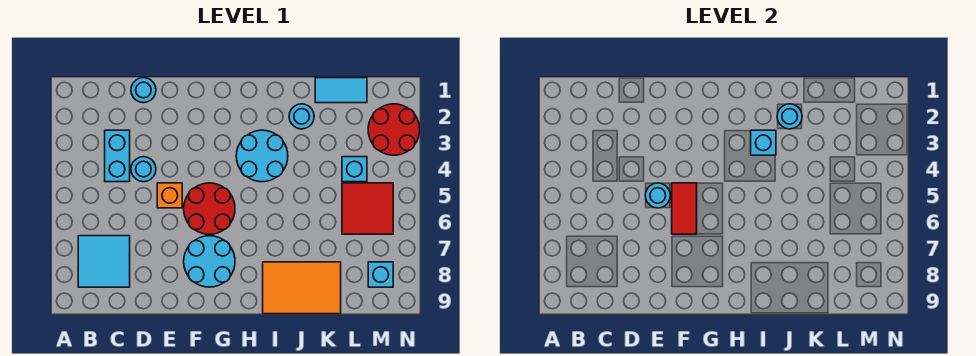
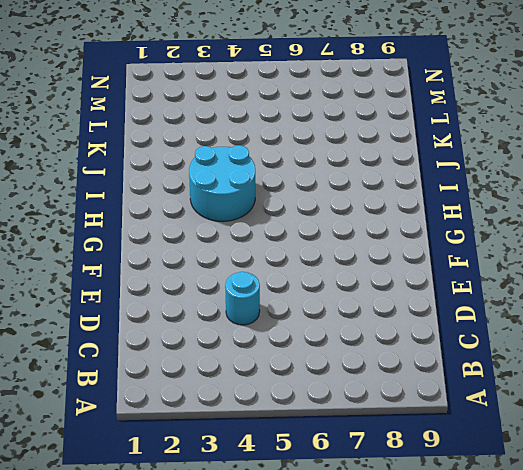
none -> cyan tile B7:C8 level 1
none -> cyan brick C3:C4 level 1
none -> cyan round brick D1 level 1

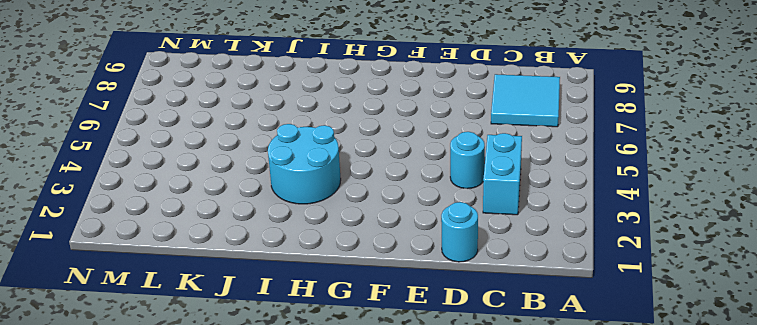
none -> orange brick E5 level 1
none -> red round brick F5:G6 level 1
none -> cyan round brick F7:G8 level 1

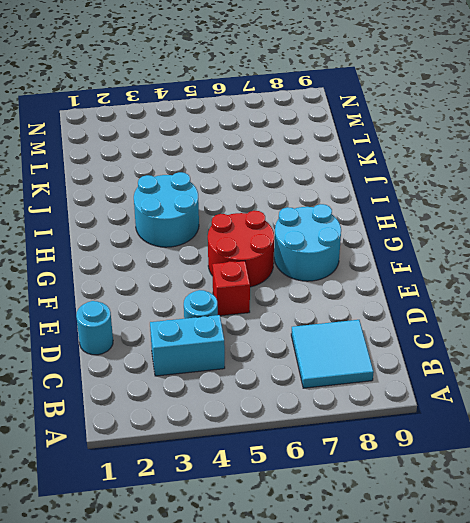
red brick E5 level 1 -> orange brick E5 level 1
none -> orange tile I8:K9 level 1
none -> cyan round brick J2 level 1
none -> cyan tile K1:L1 level 1

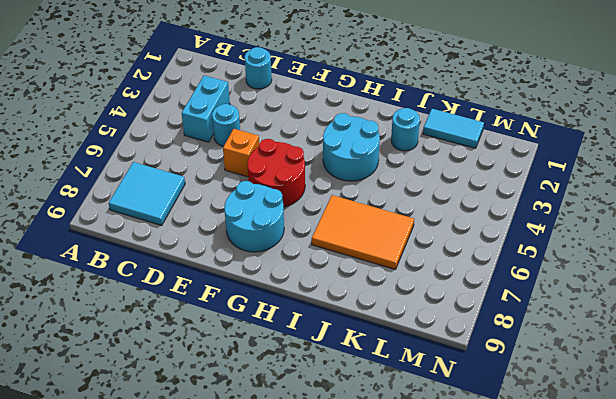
orange tile I6:K7 level 1 -> orange tile I8:K9 level 1
none -> cyan brick L4 level 1
none -> red tile L5:M6 level 1
none -> red round brick M2:N3 level 1

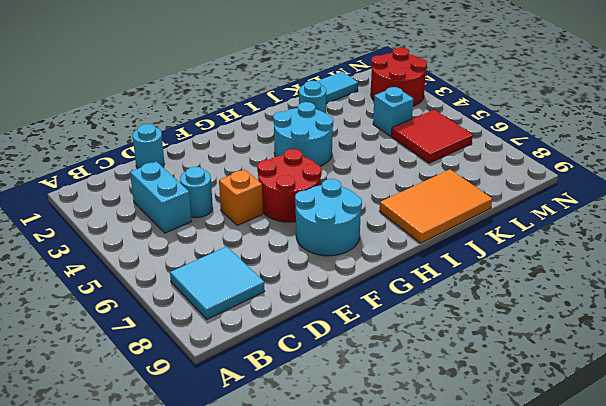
none -> cyan brick M8 level 1
none -> cyan round brick E5 level 2
none -> red tile F5:F6 level 2

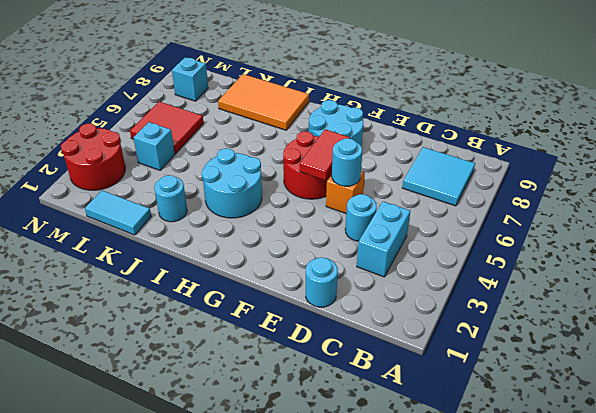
none -> cyan brick I3 level 2
none -> cyan round brick J2 level 2

